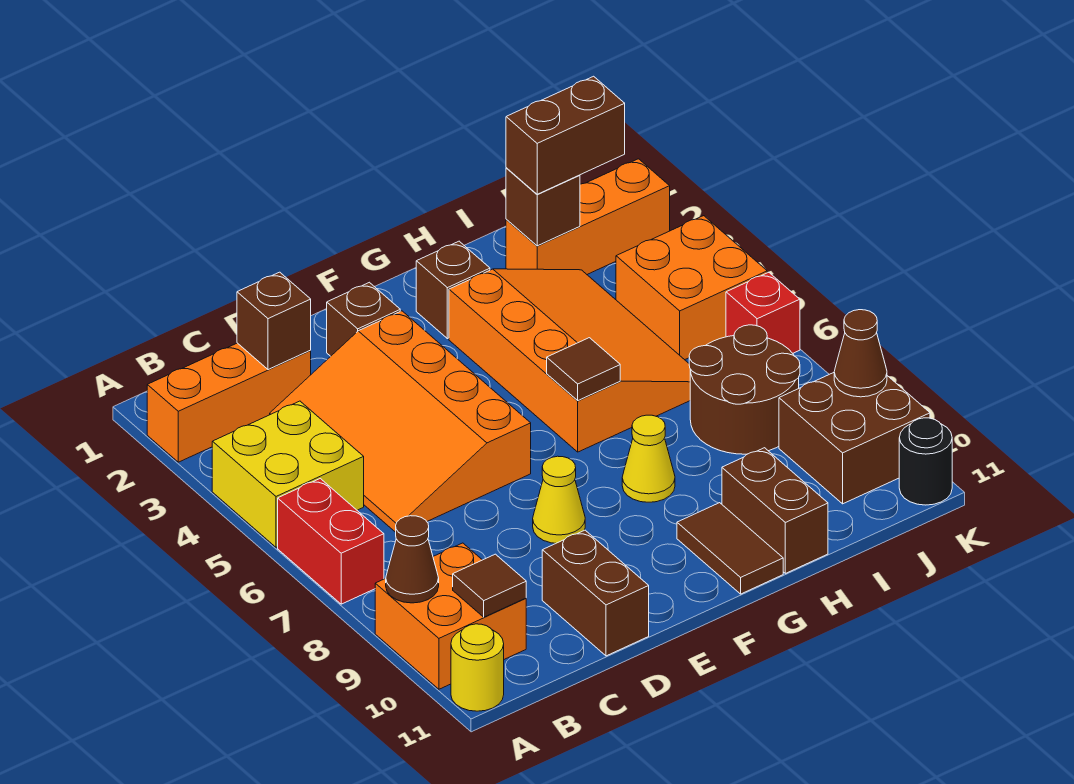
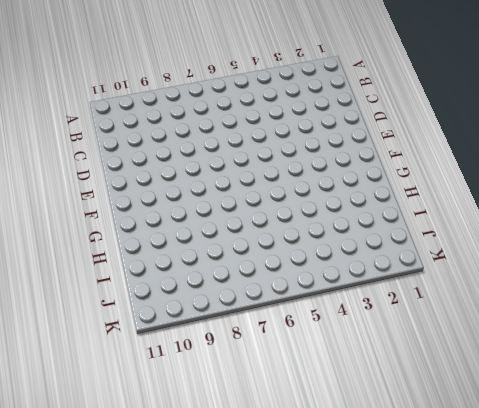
none -> orange brick A2:C2 level 1
none -> yellow brick A4:B5 level 1
none -> red brick A6:A7 level 1

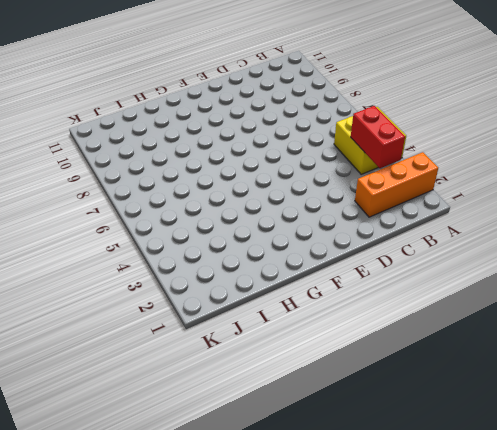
red brick B3:B4 level 2 -> red brick A6:A7 level 1
none -> orange brick A9:B10 level 1
none -> yellow round brick A11 level 1
none -> orange slope C3:E6 level 1 top E

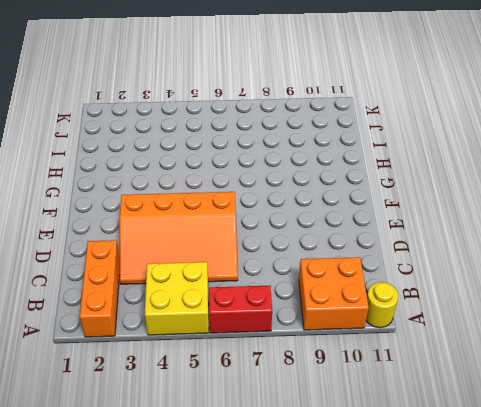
none -> brown brick D10:D11 level 1
none -> brown brick E2 level 1
none -> yellow cone E8 level 1

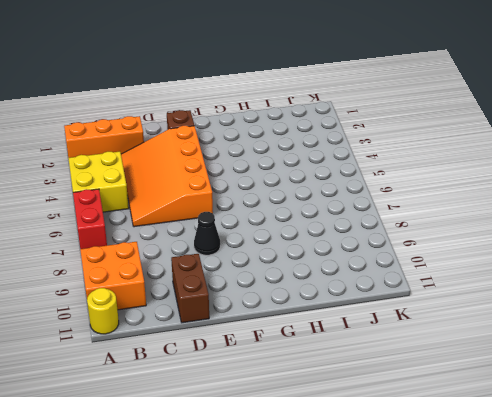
black cone E8 level 1 -> yellow cone E8 level 1
none -> brown brick G2 level 1
none -> orange slope G3:I6 level 1 top G
none -> yellow cone G8 level 1

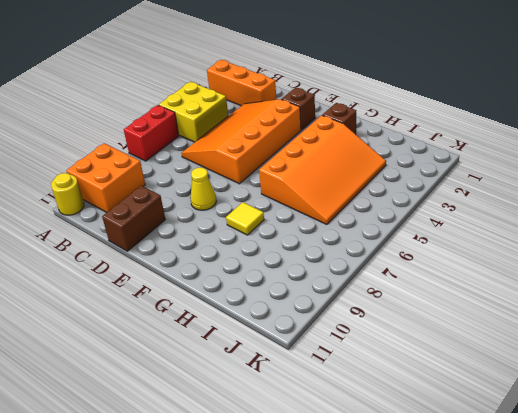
yellow tile G8 level 1 -> yellow cone G8 level 1
none -> brown tile G10:G11 level 1
none -> brown brick H10:H11 level 1
none -> orange brick I2:K2 level 1

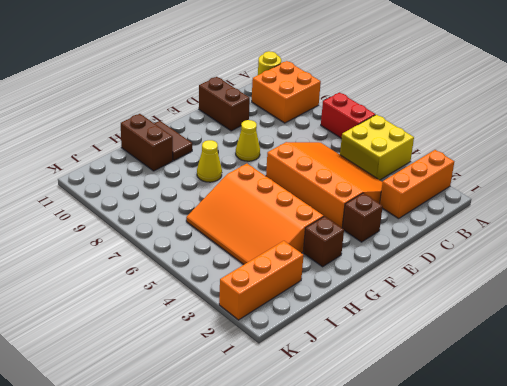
none -> brown round brick I7:J8 level 1
none -> orange brick J4:K5 level 1
none -> brown brick J9:K10 level 1

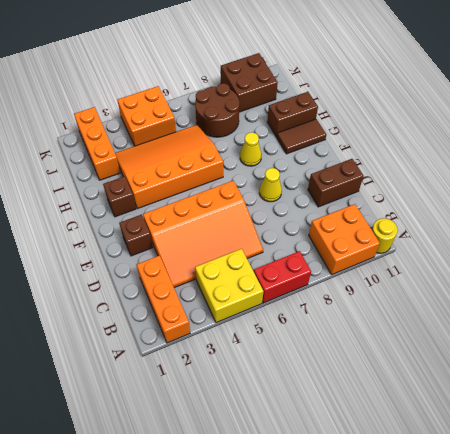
none -> red brick K6 level 1
none -> black round brick K11 level 1
none -> brown cone A9 level 2

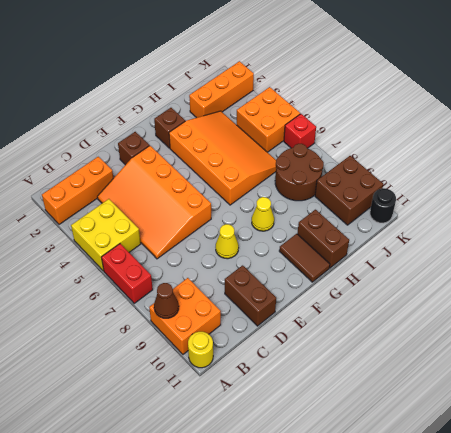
none -> brown tile B10 level 2
none -> brown brick C2 level 2
none -> brown tile G6 level 2

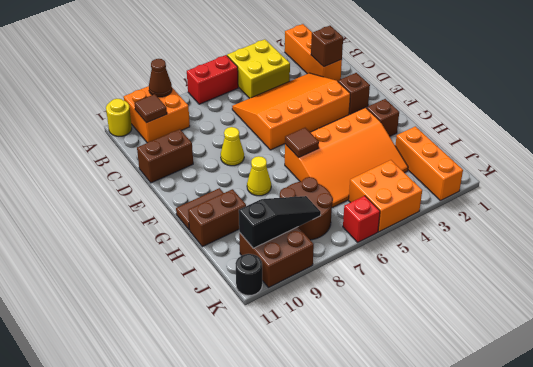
black slope J8:J10 level 2 top 10 -> none
none -> brown brick I2 level 2
none -> brown cone K9 level 2
none -> brown brick I2:J2 level 3

